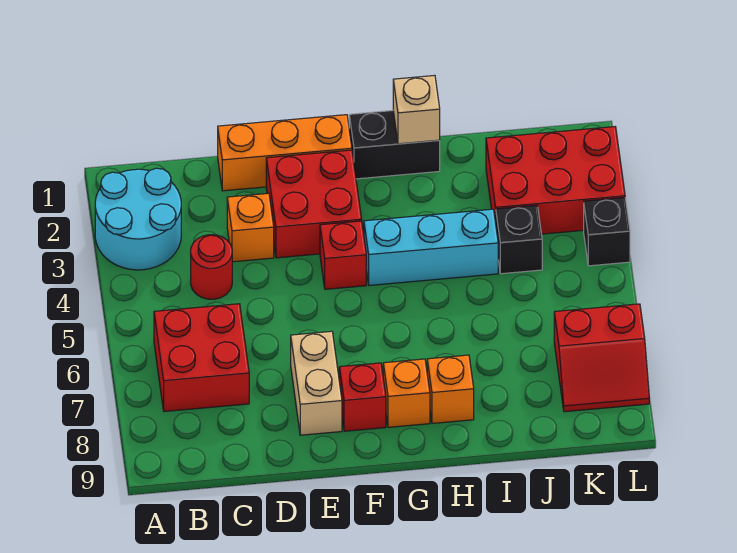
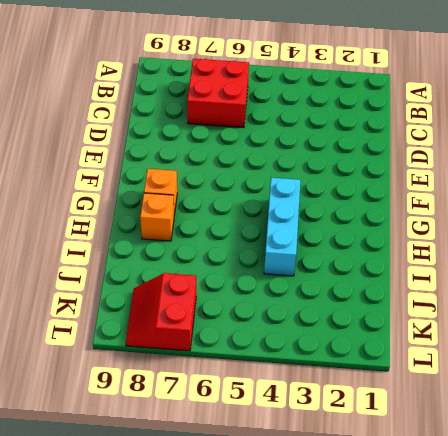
none -> cyan round brick A2:B3 level 1
none -> red round brick C4 level 1
none -> orange brick D1:F1 level 1

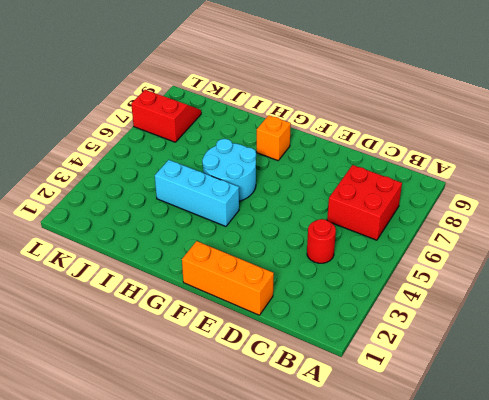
cyan round brick G5:H6 level 1 -> cyan round brick A2:B3 level 1
none -> orange brick D3 level 1
none -> red brick E2:F3 level 1
none -> tan brick E7:E8 level 1

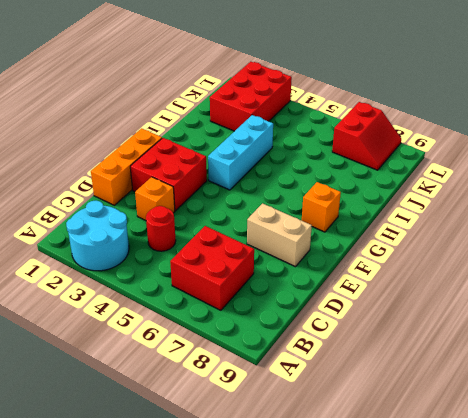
none -> red brick F4 level 1
none -> red brick F8 level 1
none -> black brick G1:H1 level 1

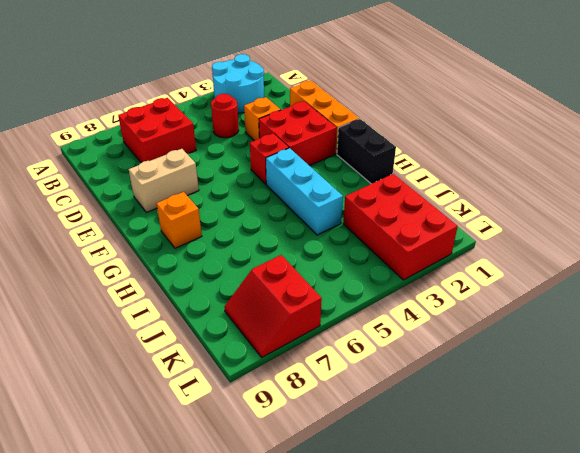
none -> red brick F8 level 1
none -> orange brick H8 level 1
none -> black brick J4 level 1

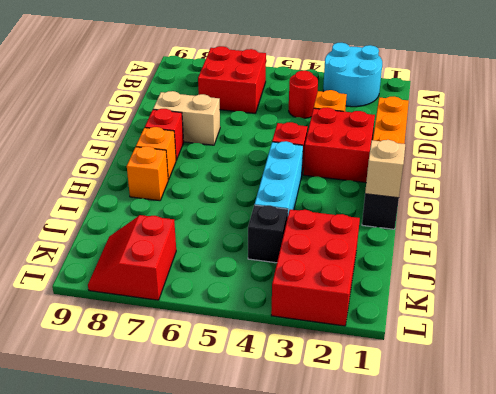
none -> black brick L4 level 1

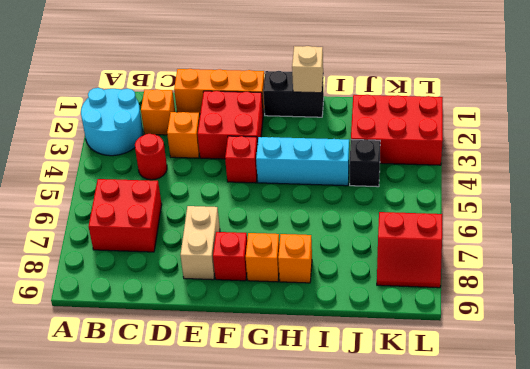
orange brick C2 level 1 -> none
none -> black brick L4 level 1

